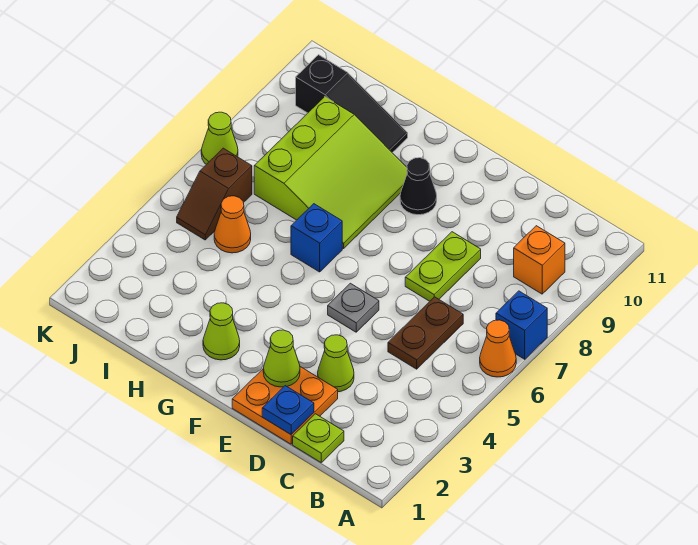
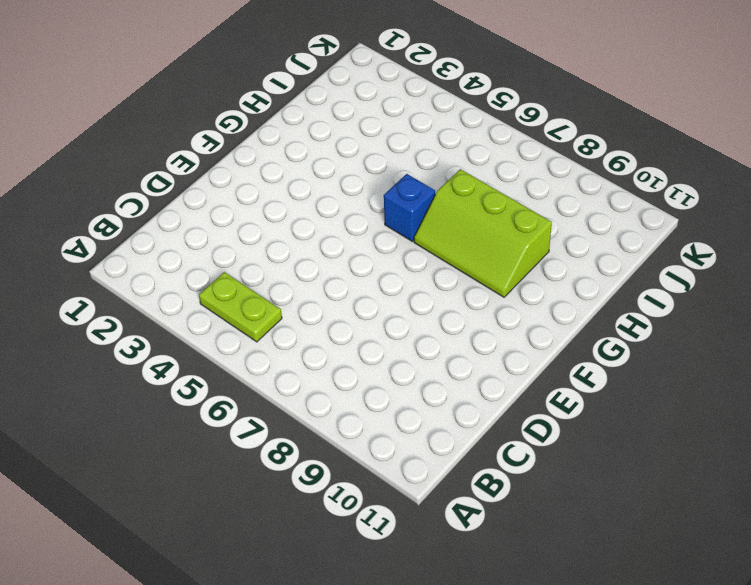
lime plate B4:B5 level 1 -> lime plate D7:D8 level 1
lime slope G7:H9 level 1 top H -> lime slope G7:I9 level 1 top I
none -> orange cone A6 level 1
none -> blue brick A7 level 1
none -> orange brick B9 level 1

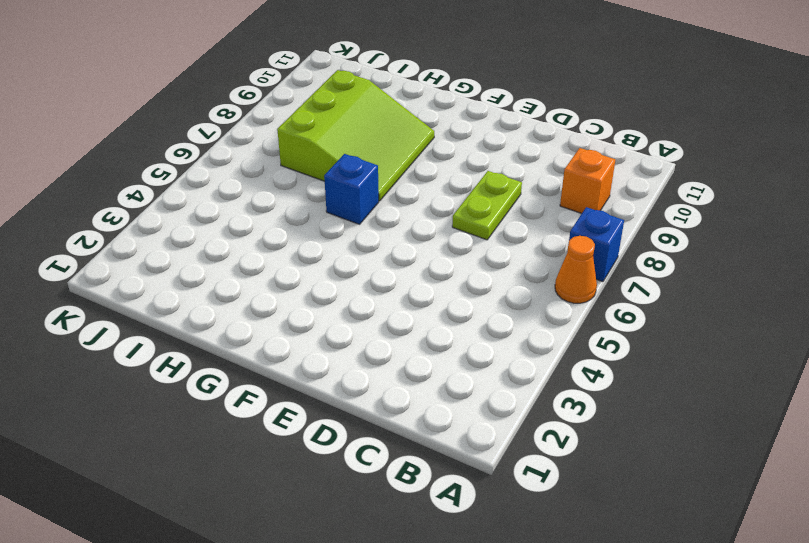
none -> lime plate C1 level 1
none -> brown plate C5:C6 level 1
none -> orange plate D1:E2 level 1

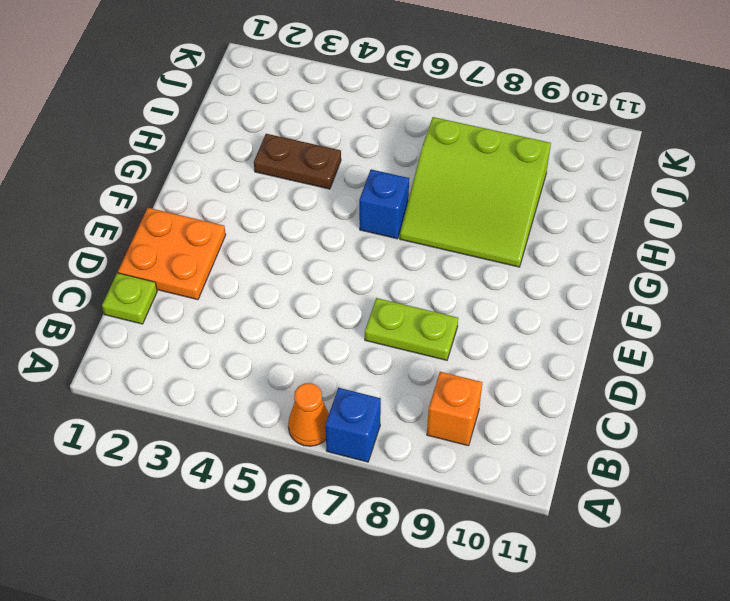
brown plate H3:H4 level 1 -> brown plate C5:C6 level 1
none -> lime cone D3 level 1
none -> grey plate E5 level 1
none -> black cone F9 level 1

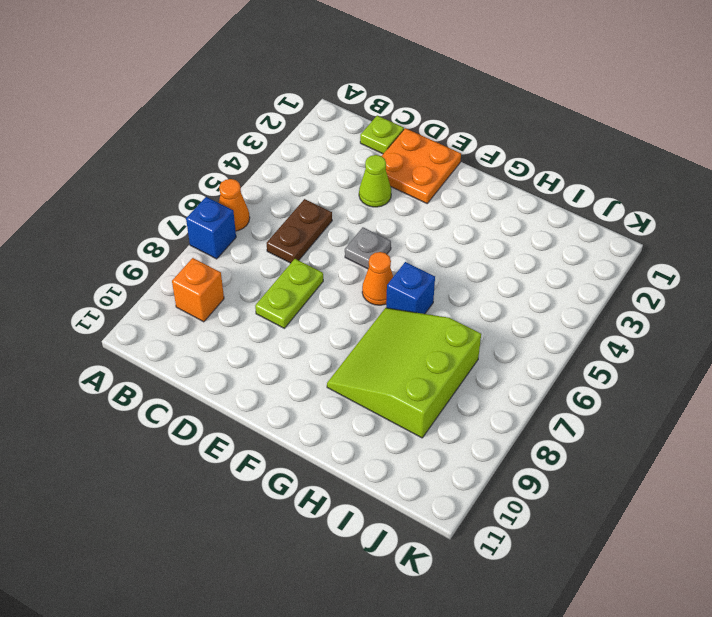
orange cone F6 level 1 -> orange cone I5 level 1
none -> black cone F9 level 1
none -> lime cone G2 level 1
none -> black slope H10:J10 level 1 top J

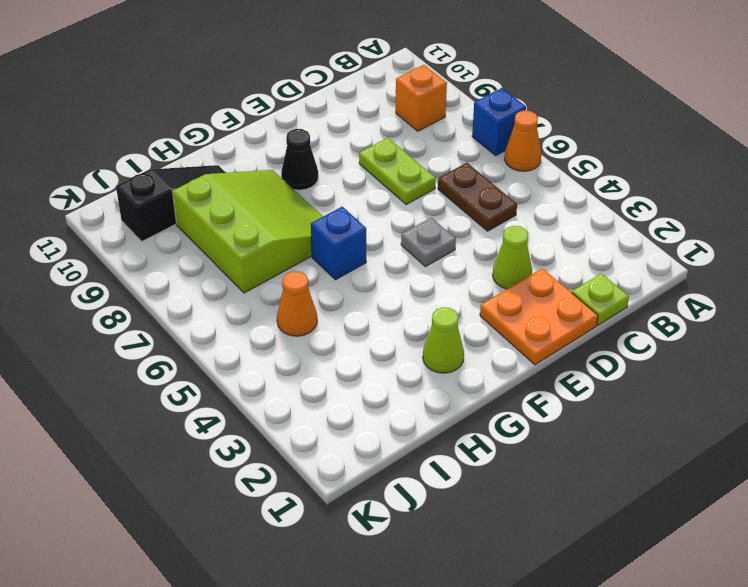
none -> brown slope J5:J6 level 1 top 6
none -> lime cone K7 level 1
none -> blue plate D1 level 2

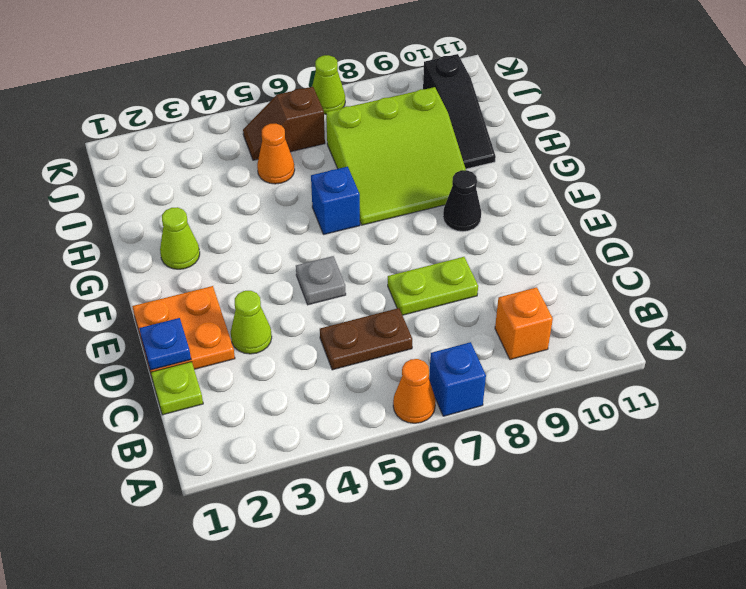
none -> lime cone E2 level 2

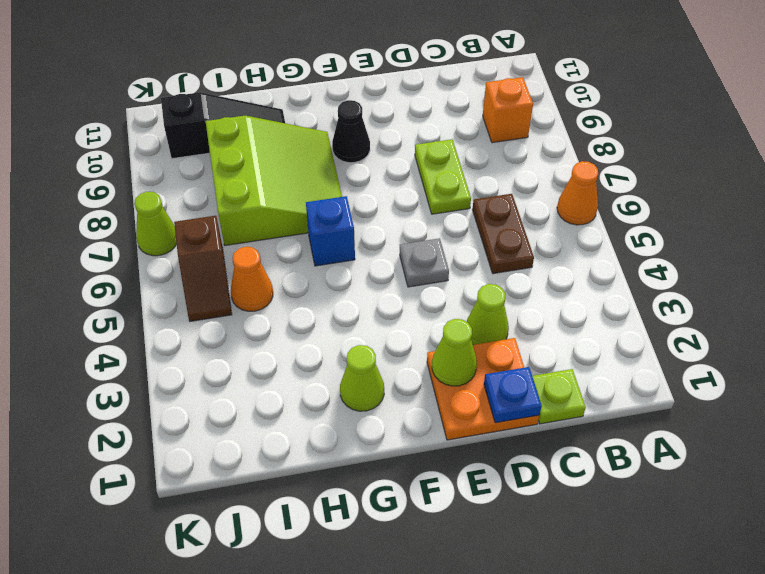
none -> blue brick A7 level 1

